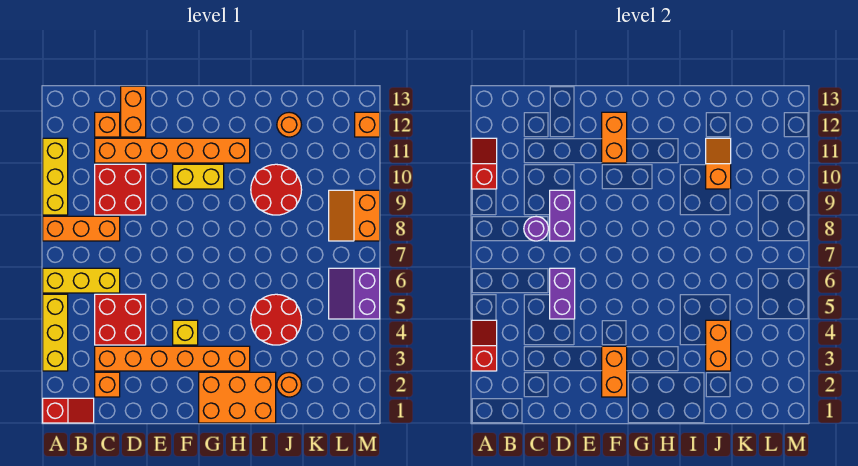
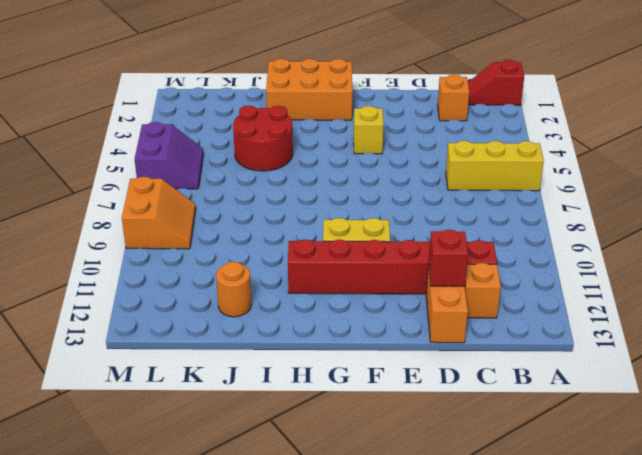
red brick C11:H11 level 1 -> orange brick C11:H11 level 1
red brick D12 level 2 -> none
none -> yellow brick A3:A5 level 1
none -> orange brick A8:C8 level 1
none -> yellow brick A9:A11 level 1
none -> orange brick C3:H3 level 1

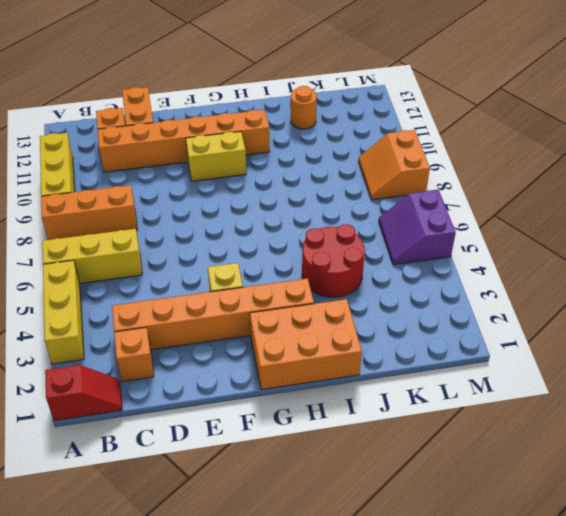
none -> red brick C4:D5 level 1
none -> red brick C9:D10 level 1
none -> red round brick I9:J10 level 1
none -> orange round brick J2 level 1

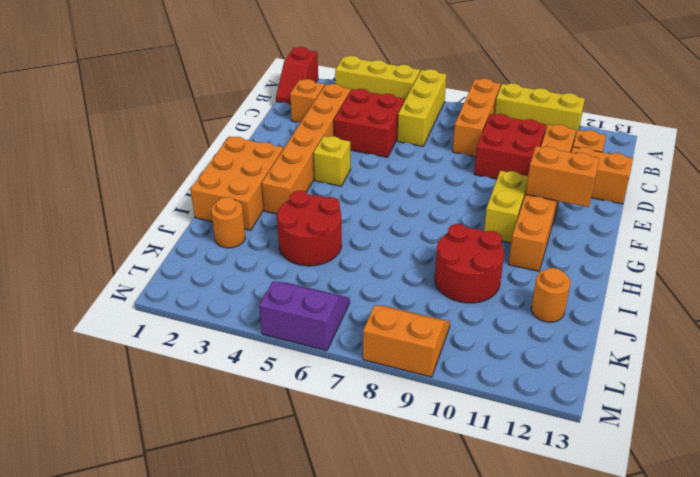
none -> orange brick M12 level 1
none -> red slope A3:A4 level 2 top 3
none -> red slope A10:A11 level 2 top 10
none -> purple round brick C8 level 2

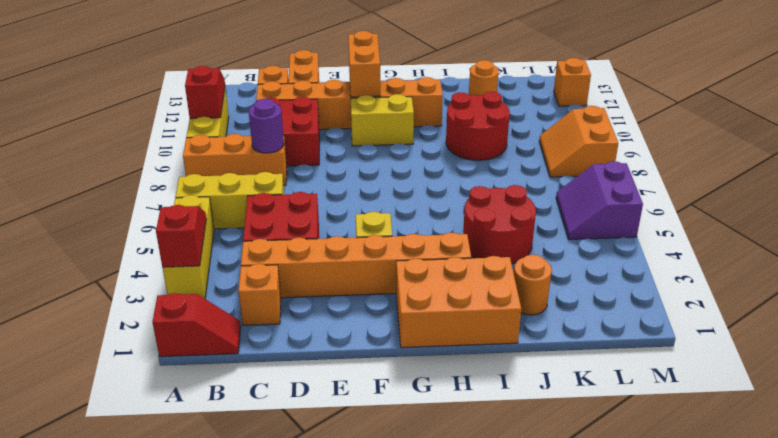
none -> purple brick D5:D6 level 2
none -> purple brick D8:D9 level 2
none -> orange brick F2:F3 level 2
none -> orange brick J3:J4 level 2

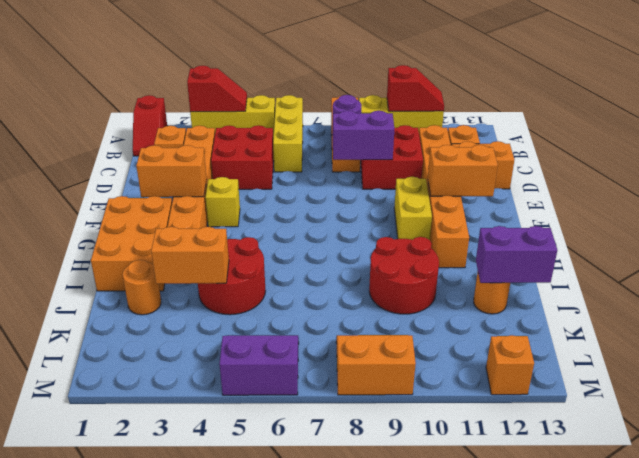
purple brick J12:J13 level 2 -> purple brick D5:D6 level 2
none -> orange slope J10:J11 level 2 top 10

